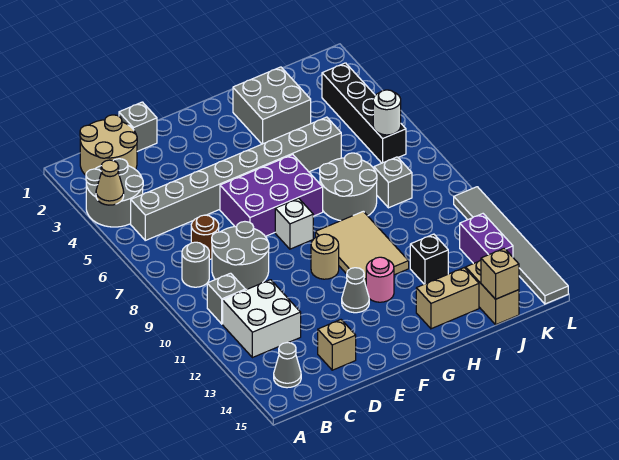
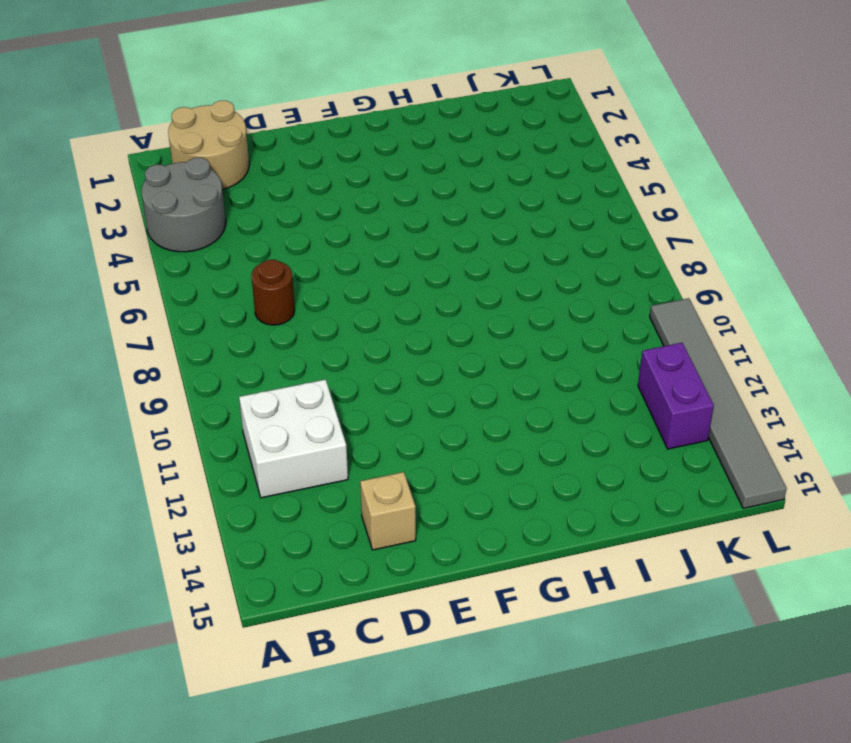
none -> grey brick B5:I5 level 1
none -> grey round brick B8 level 1
none -> grey brick B10 level 1

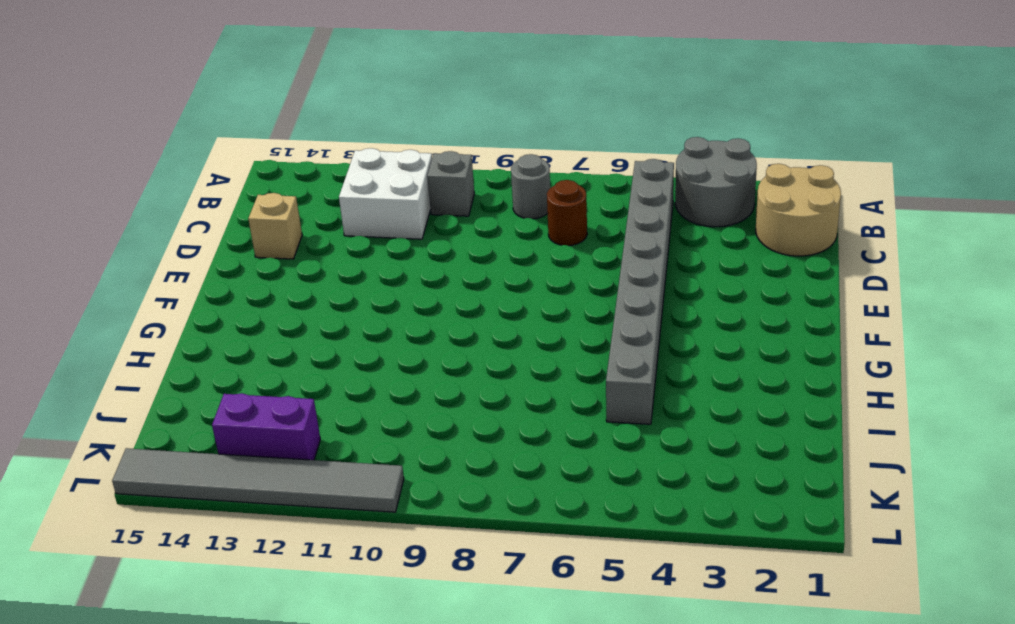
none -> grey cone B14 level 1
none -> grey round brick C8:D9 level 1
none -> grey brick D1 level 1

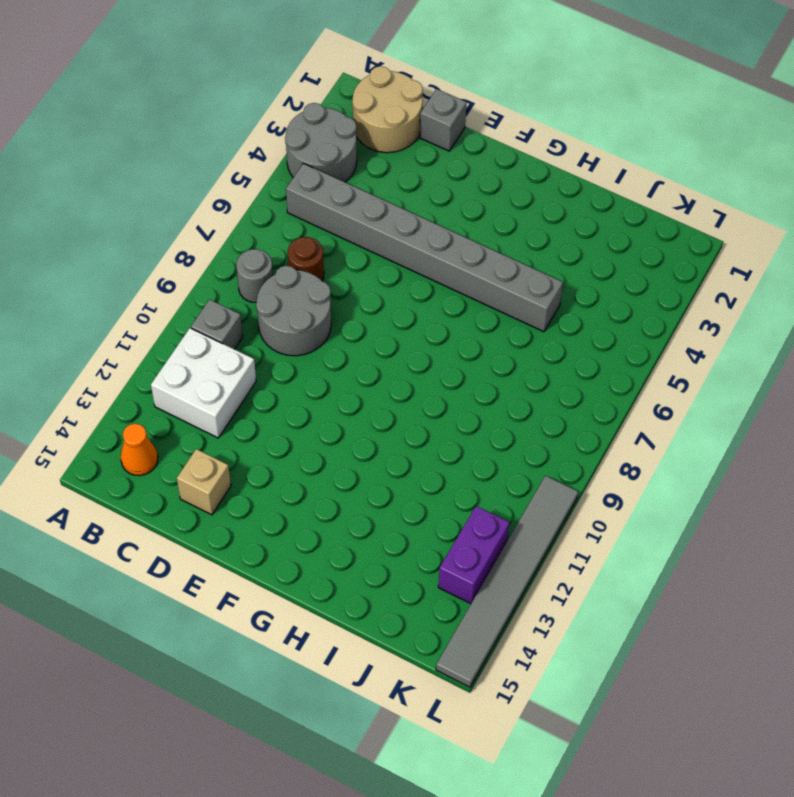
orange cone B14 level 1 -> grey cone B14 level 1
none -> purple brick E6:G7 level 1
none -> white brick F8 level 1
none -> tan round brick F10 level 1

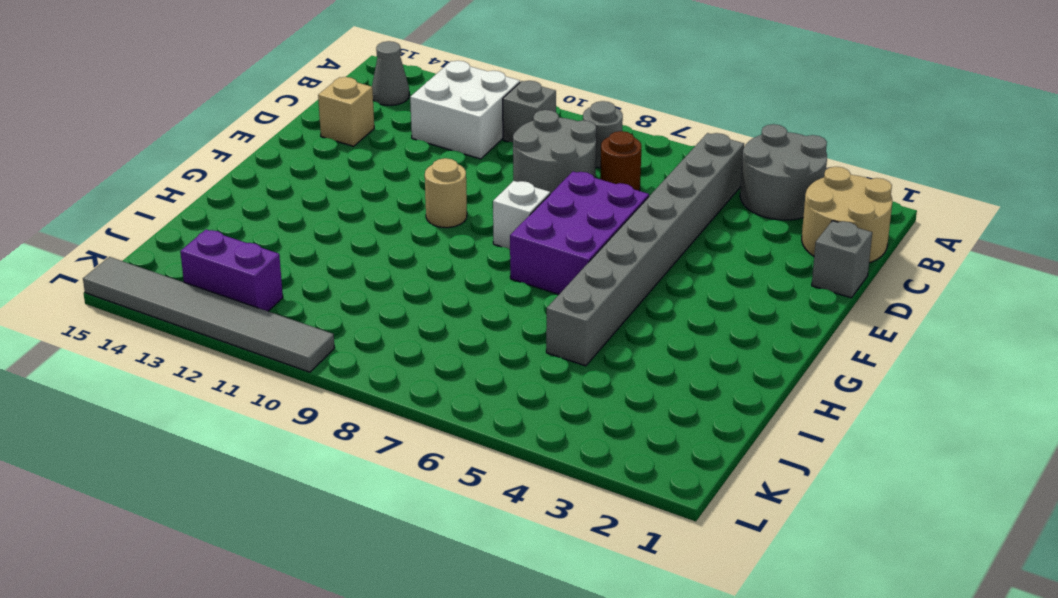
none -> grey cone F12 level 1
none -> tan tile G9:H11 level 1
none -> pink round brick G12 level 1

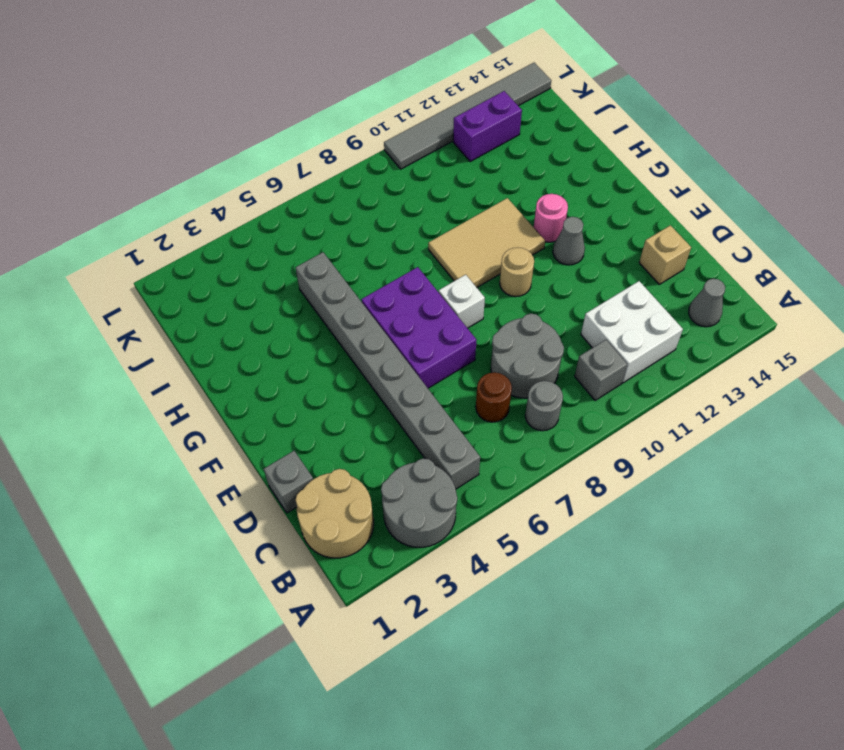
none -> grey brick H2:I3 level 1
none -> grey round brick H7:I8 level 1
none -> tan brick H14:I14 level 1

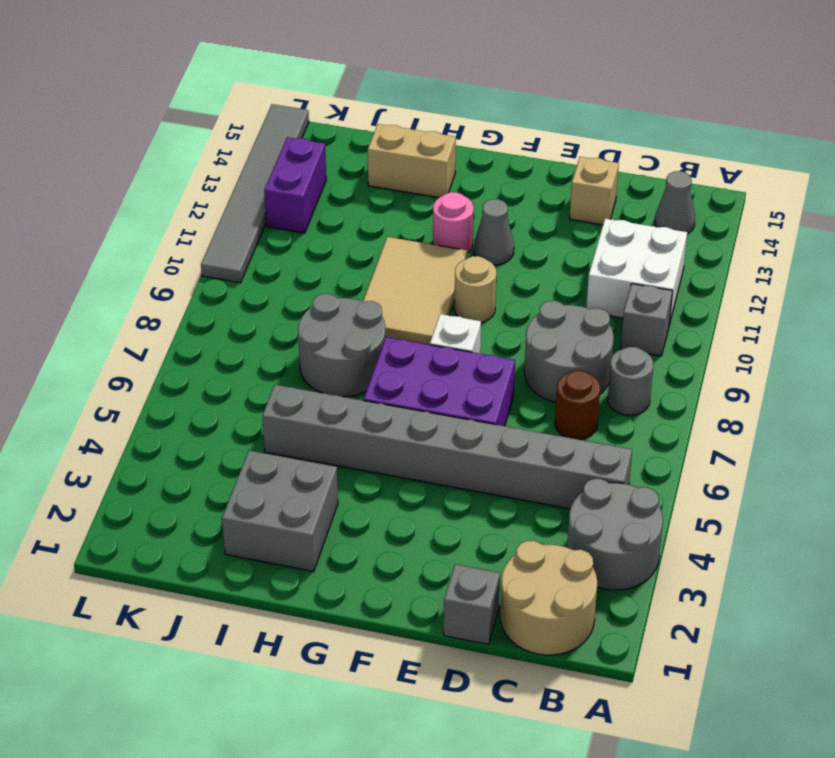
none -> black brick I12 level 1
none -> grey brick J8 level 1
none -> tan brick J14:J15 level 1

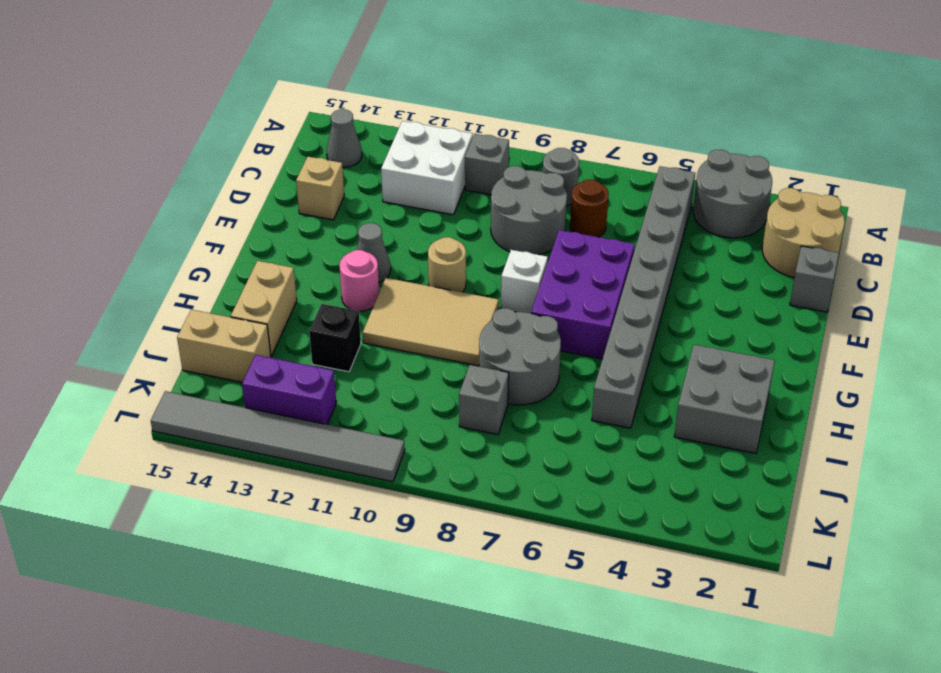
none -> black brick K3:K6 level 1
none -> tan cone A4 level 2
none -> tan brick J15 level 2

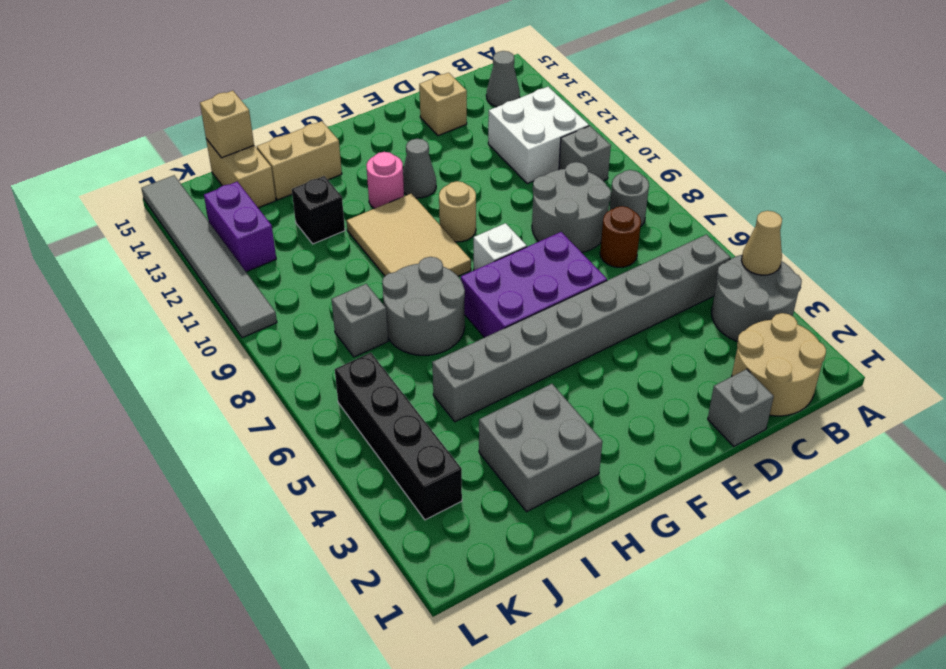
none -> white round brick K6 level 2

